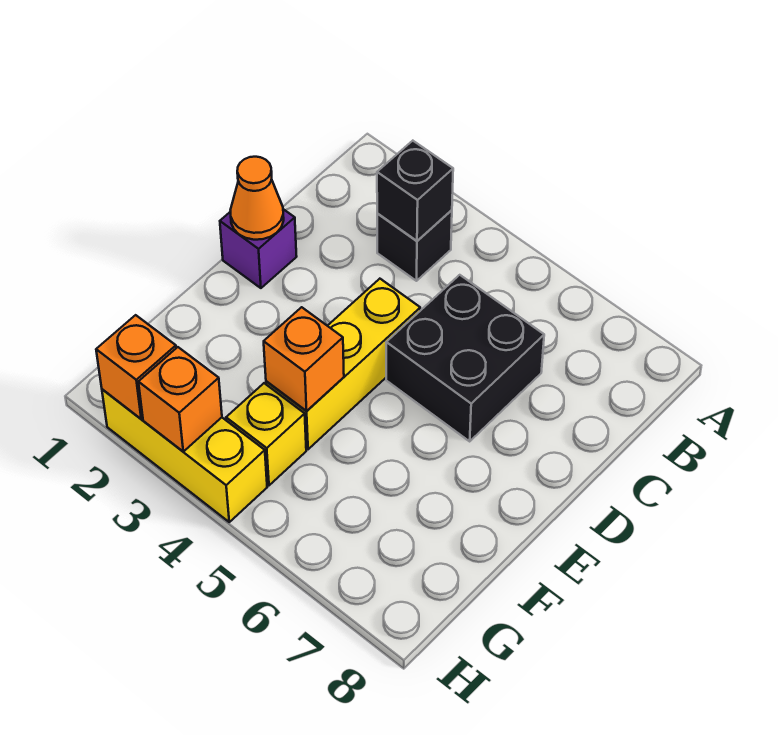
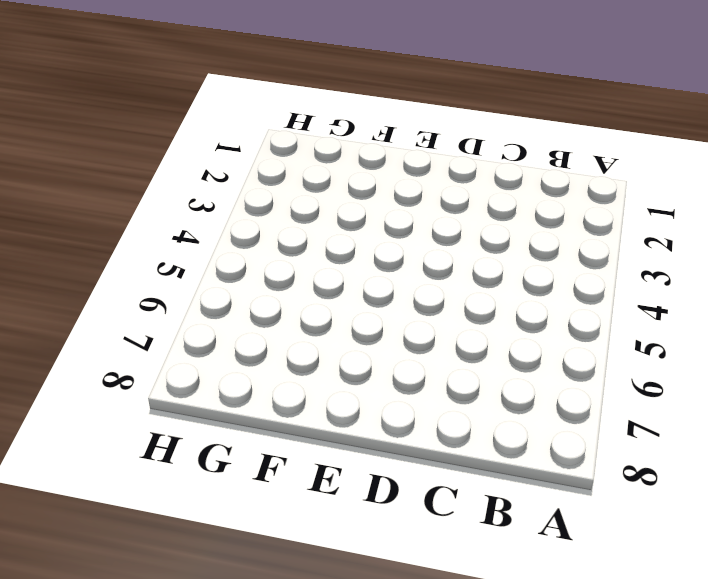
none -> black brick B3 level 1
none -> black brick C5:D6 level 1

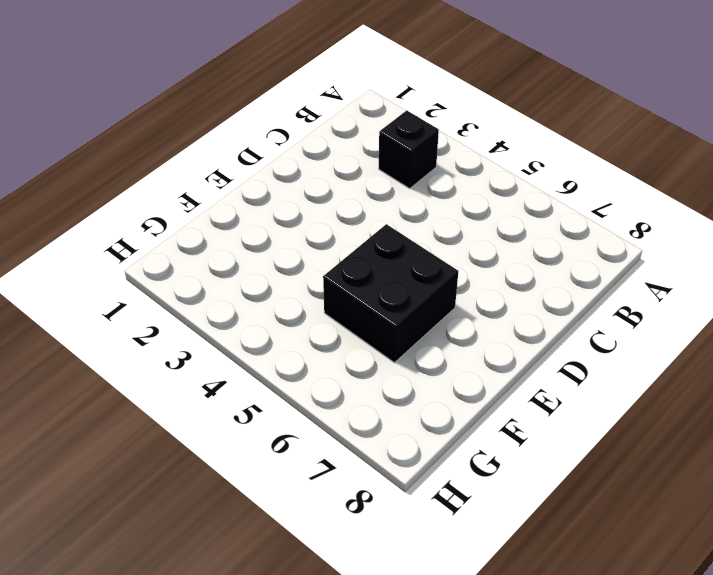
black brick E5:F6 level 1 -> black brick C5:D6 level 1
none -> purple brick D1 level 1
none -> yellow brick D4:F4 level 1

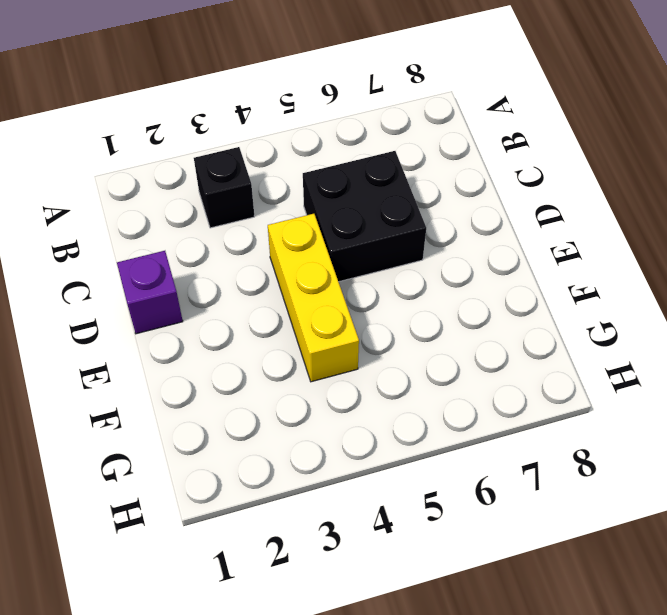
none -> yellow brick G4 level 1
none -> yellow brick H2:H4 level 1

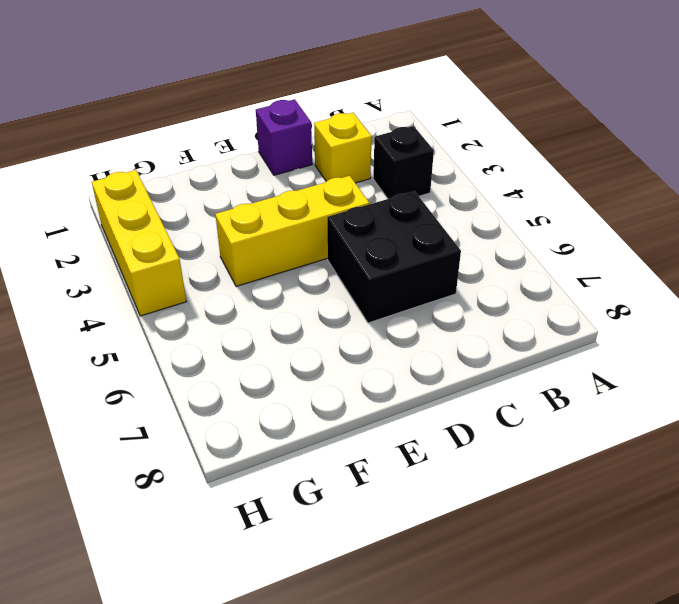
yellow brick C2 level 1 -> yellow brick G4 level 1
none -> black brick B3 level 2
none -> orange cone D1 level 2

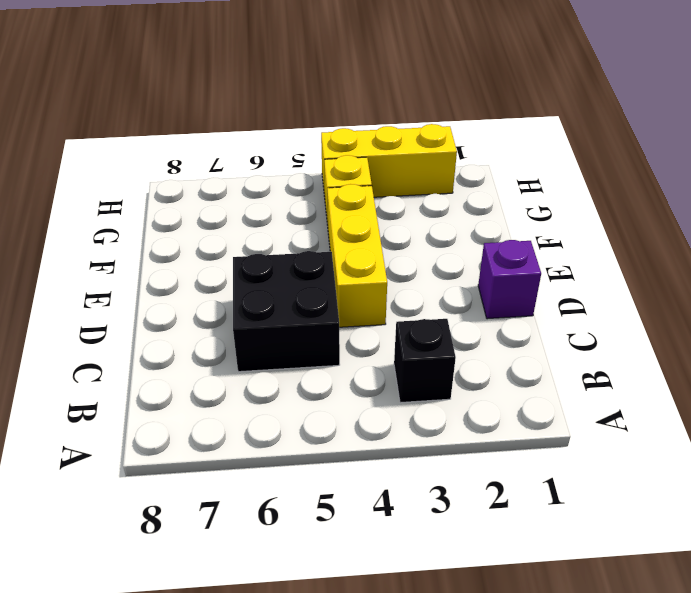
none -> black brick B3 level 2
none -> orange cone D1 level 2

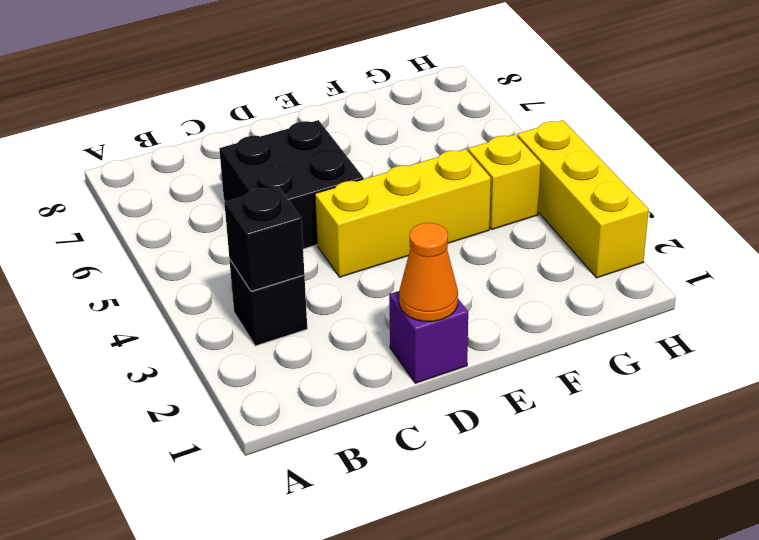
none -> orange brick F4 level 2
none -> orange brick H2 level 2

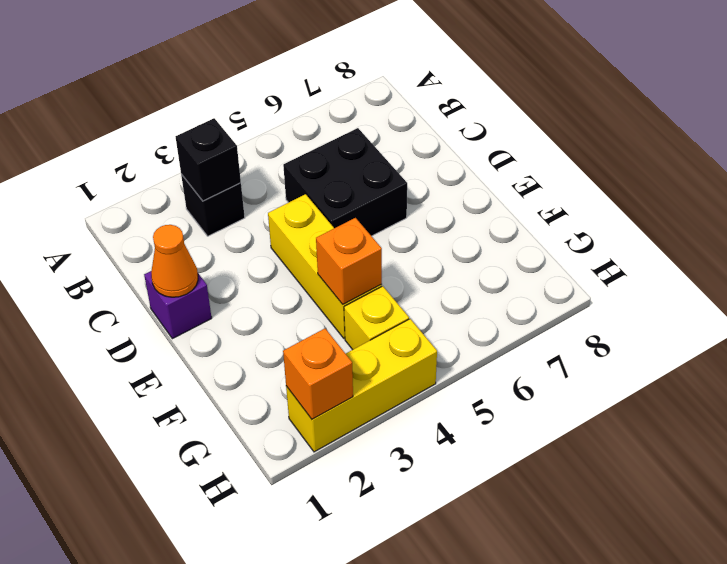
none -> orange brick H3 level 2

